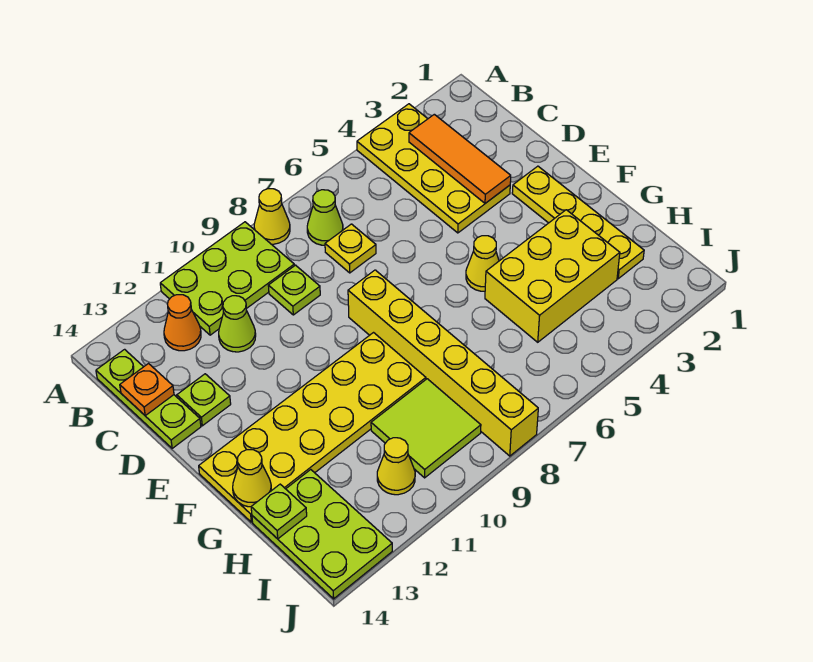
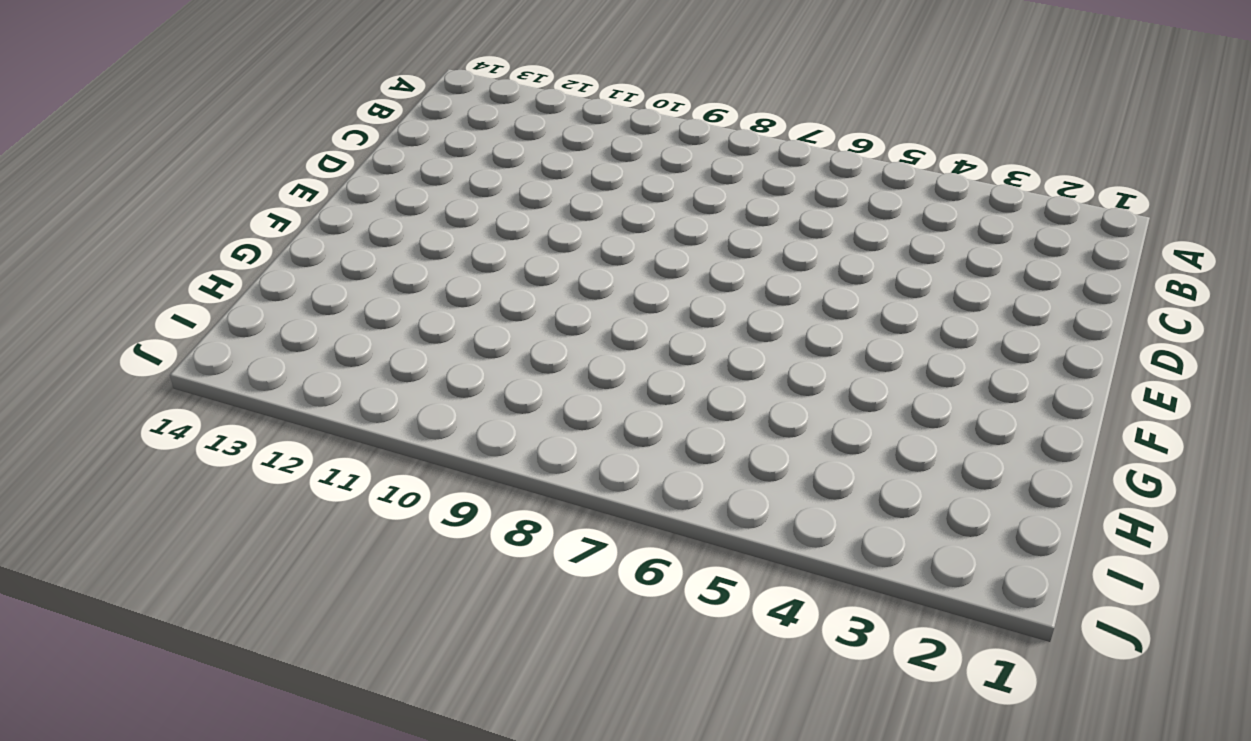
none -> yellow plate A3:D4 level 1
none -> yellow cone A8 level 1
none -> lime plate A9:B11 level 1

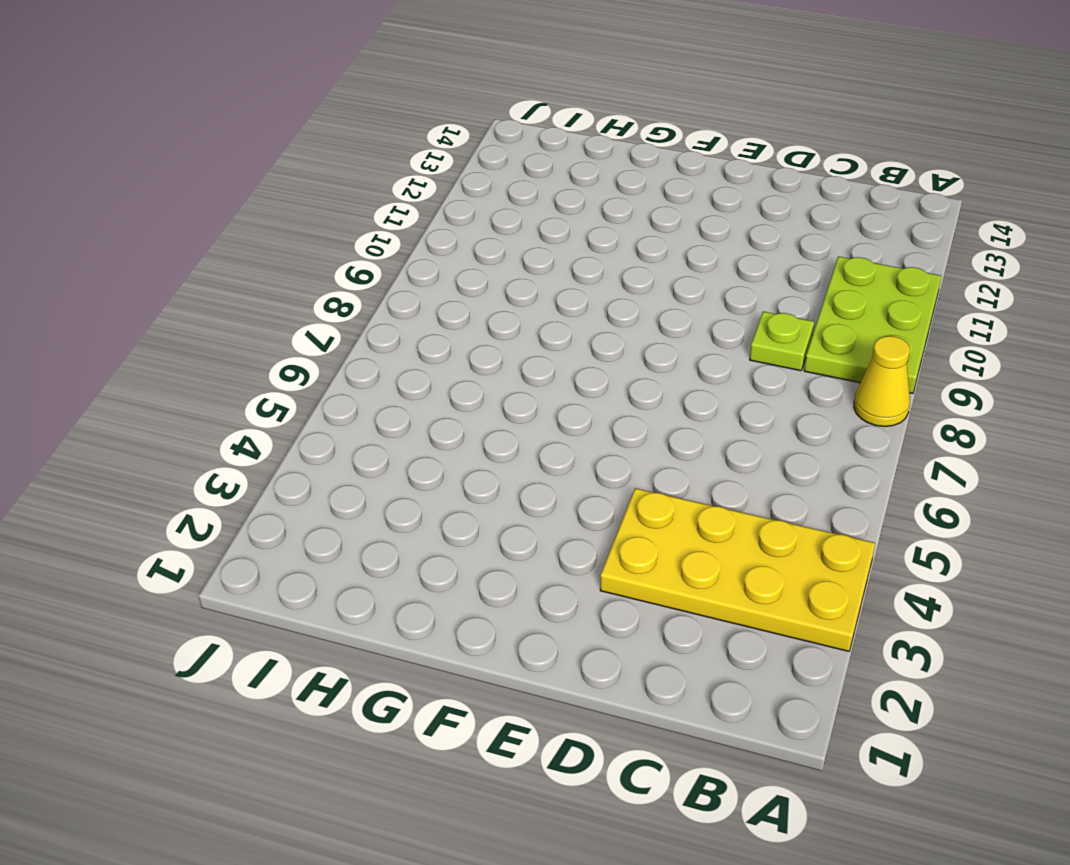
none -> lime cone B7 level 1
none -> orange cone B12 level 1
none -> lime plate B14:D14 level 1

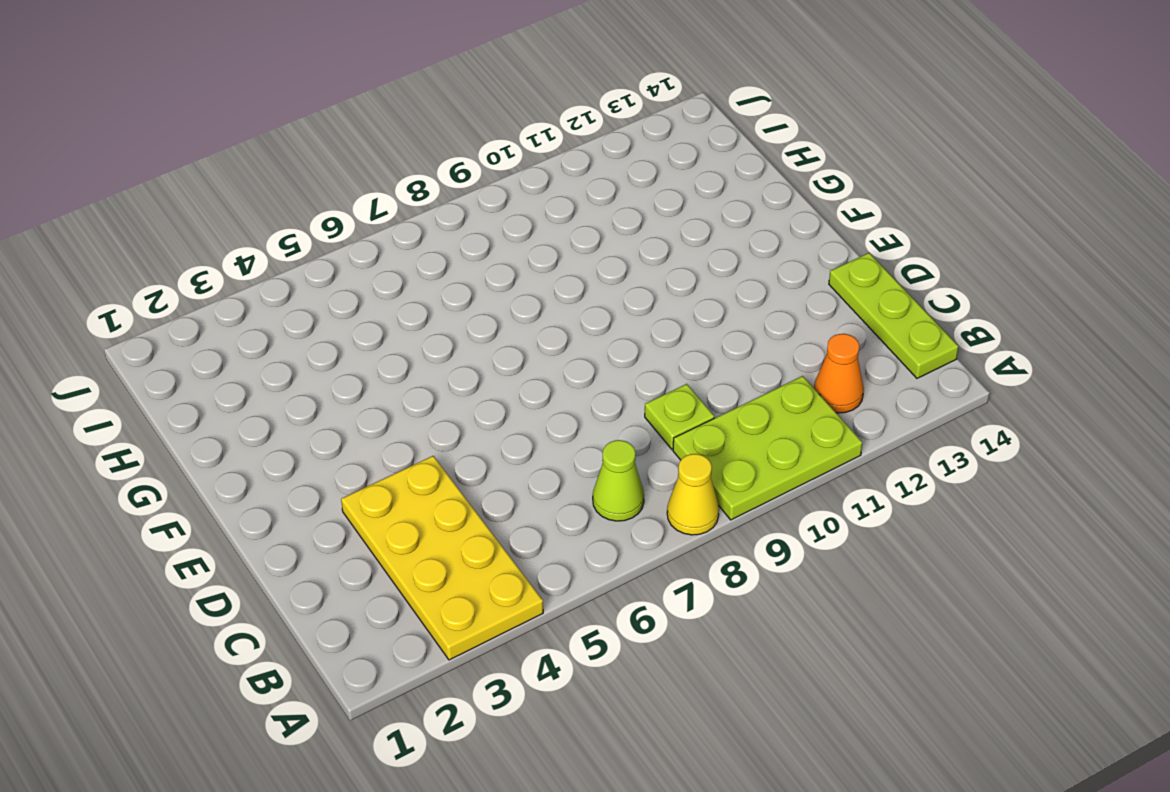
none -> yellow plate C7 level 1
none -> lime cone C11 level 1
none -> lime plate D13 level 1

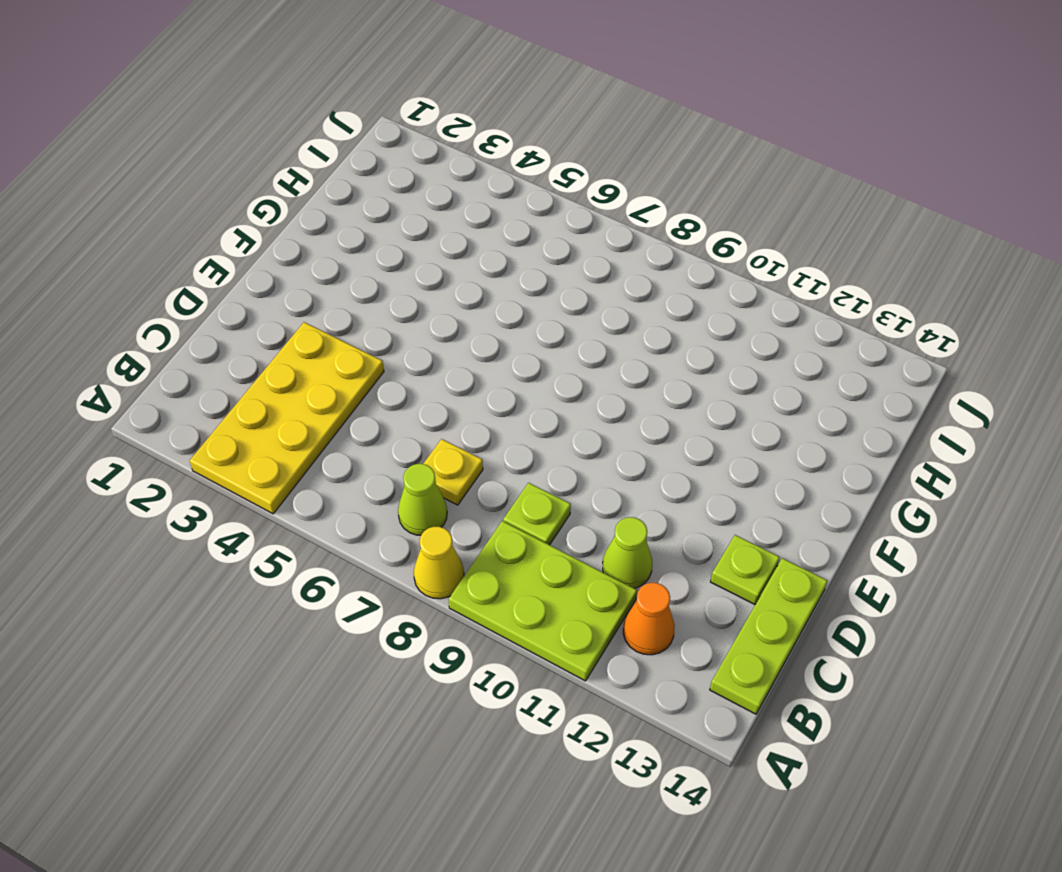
none -> yellow plate E2:H2 level 1
none -> yellow brick E8:J8 level 1
none -> yellow cone F5 level 1

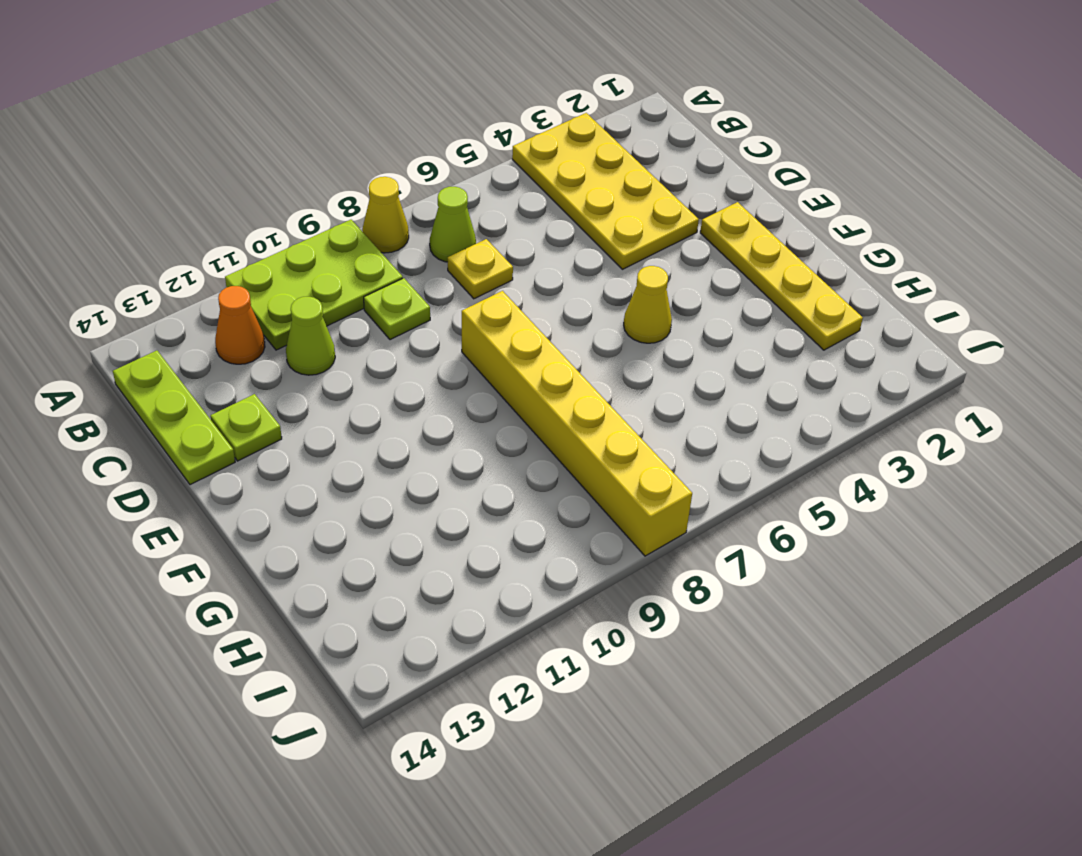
none -> yellow plate F9:G14 level 1
none -> yellow brick G3:H5 level 1
none -> lime tile H9:I10 level 1

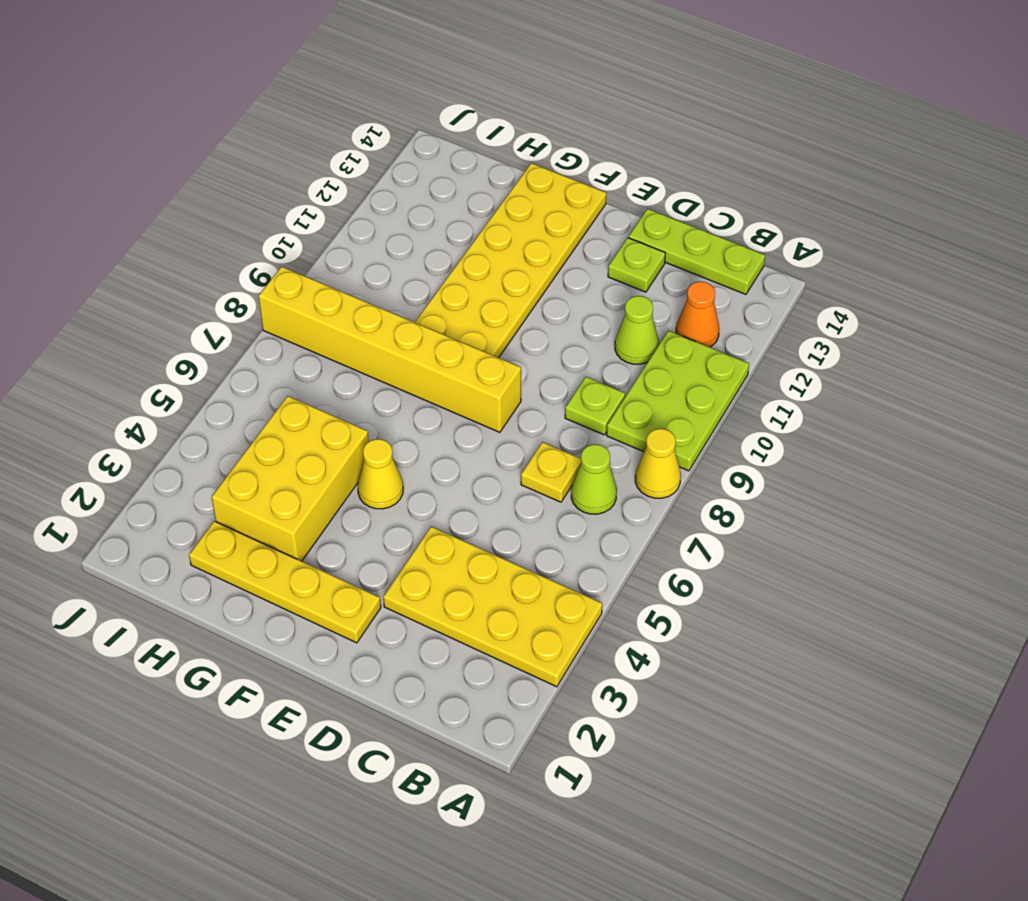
none -> lime tile H9:I10 level 1
none -> lime plate H13:J14 level 1
none -> yellow cone I11 level 1

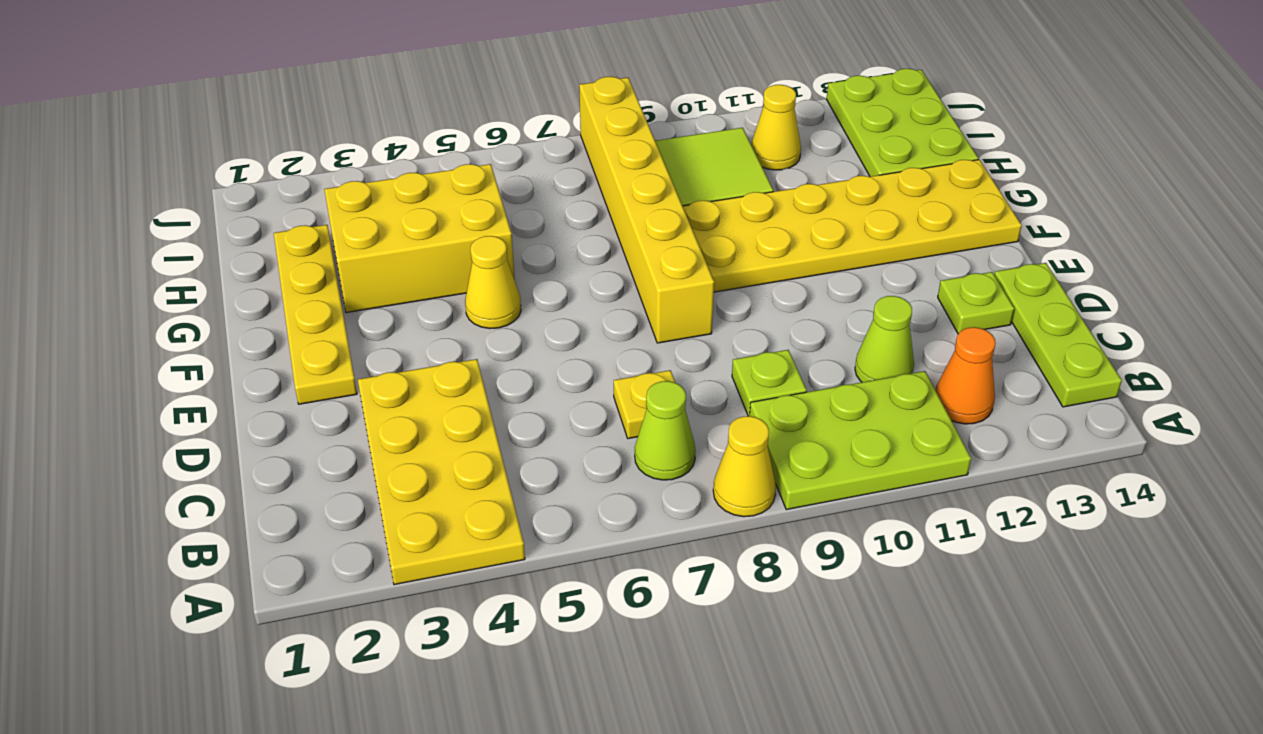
none -> orange tile B3:D3 level 2
none -> orange plate C14 level 2
none -> yellow cone G14 level 2

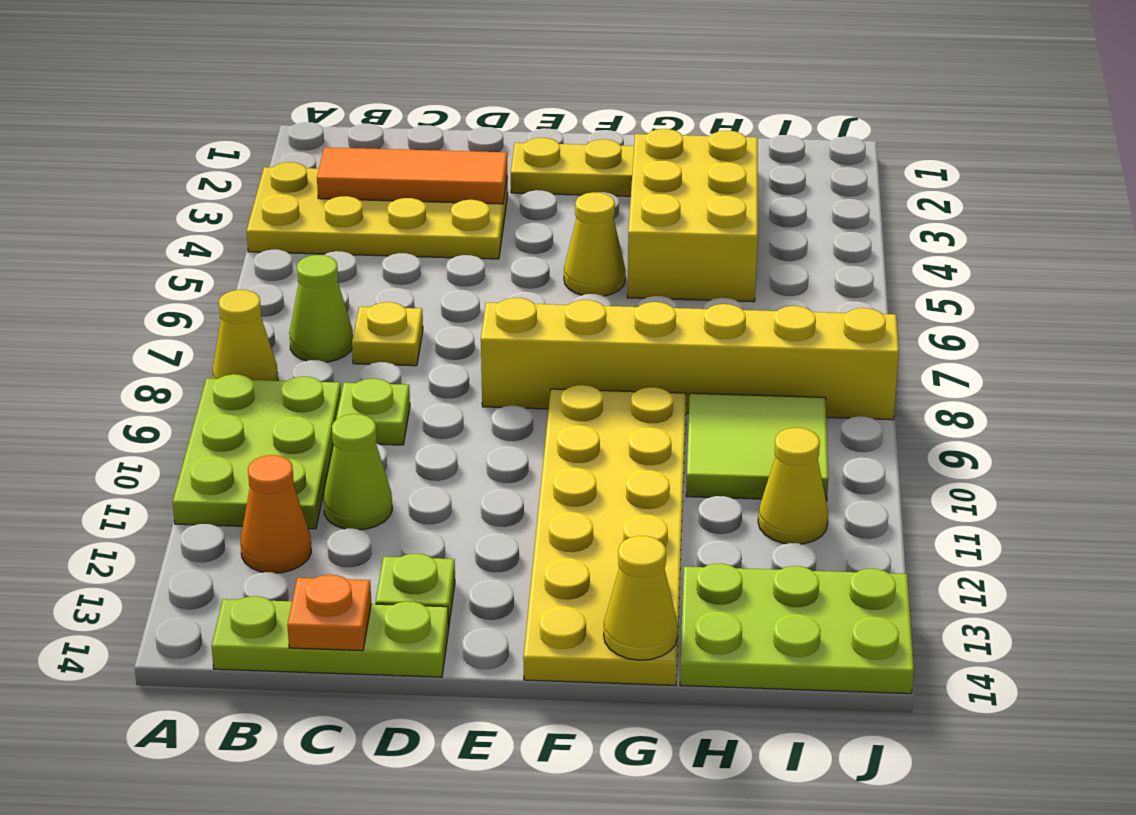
none -> lime plate H14 level 2

